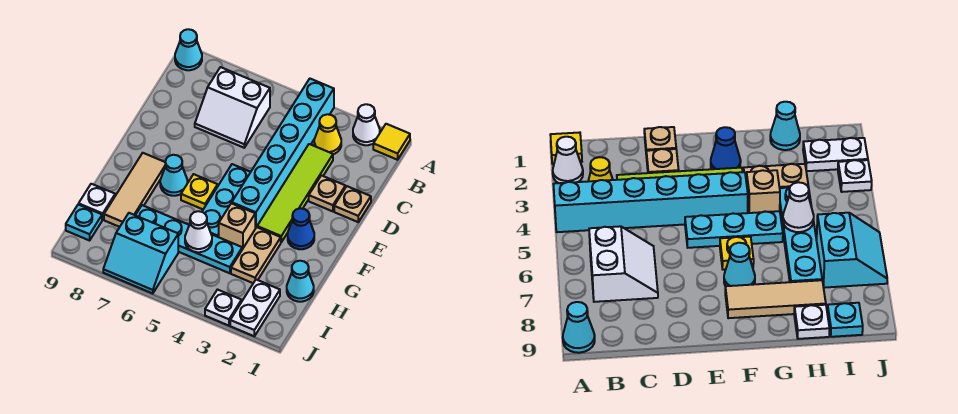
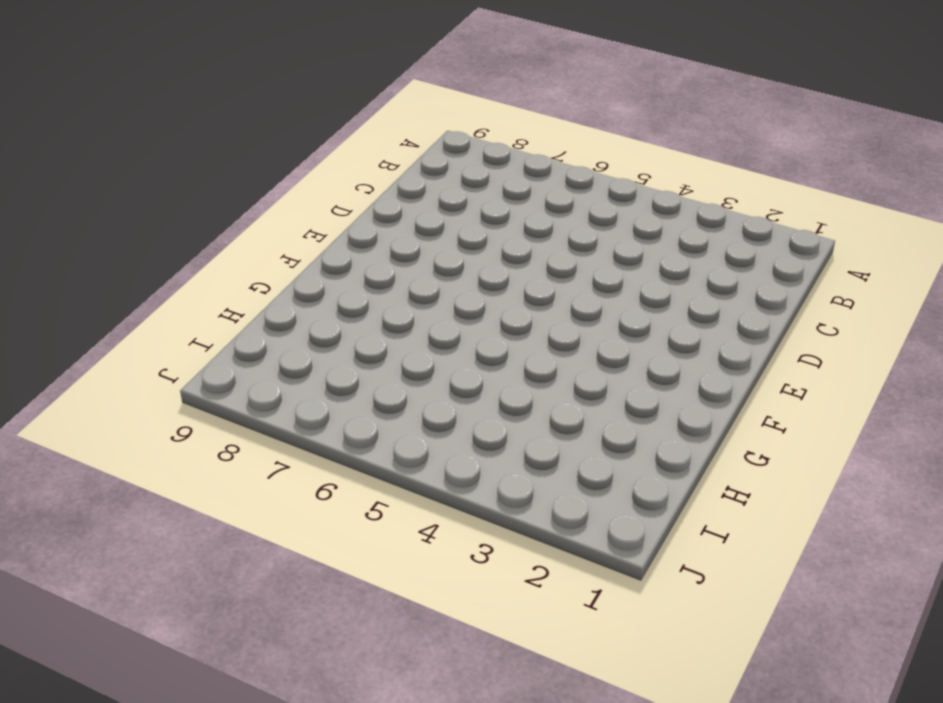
none -> yellow tile A1 level 1
none -> white cone A2 level 1
none -> cyan brick A4:F4 level 1

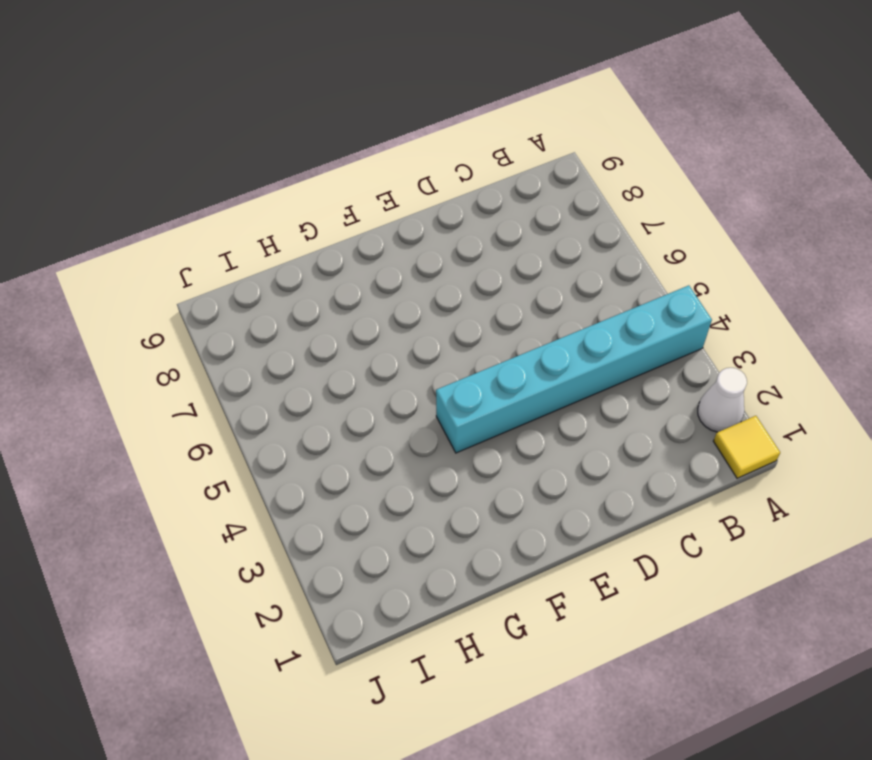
none -> cyan cone A9 level 1
none -> yellow cone B3 level 1
none -> white slope B6:C7 level 1 top B

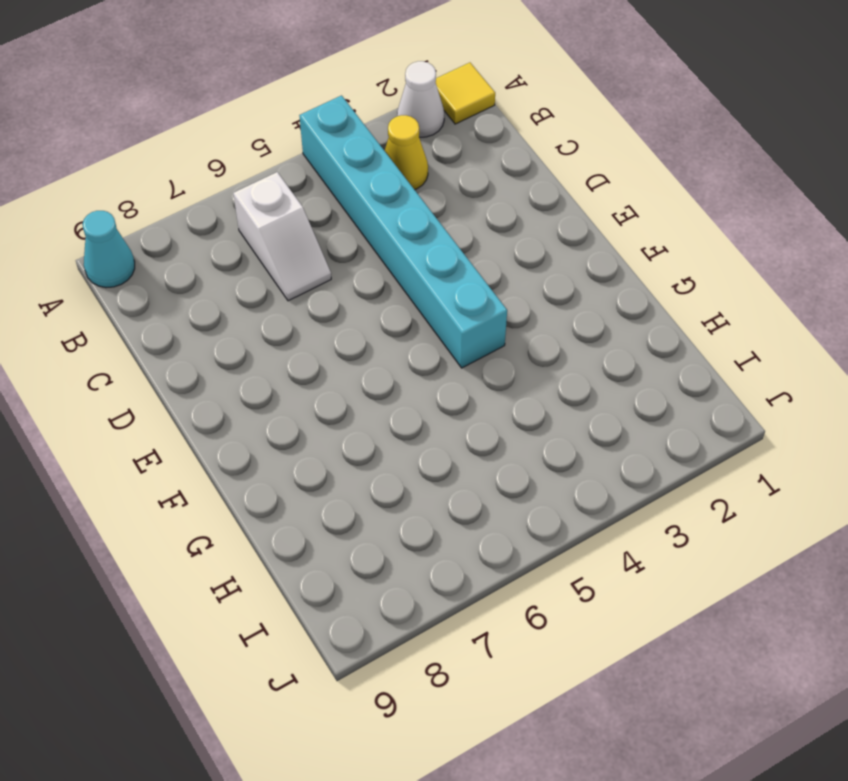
white slope B6:C6 level 1 top B -> white slope B6:C7 level 1 top B
none -> lime tile C3:F3 level 1
none -> tan plate D1 level 1
none -> tan plate D2 level 1

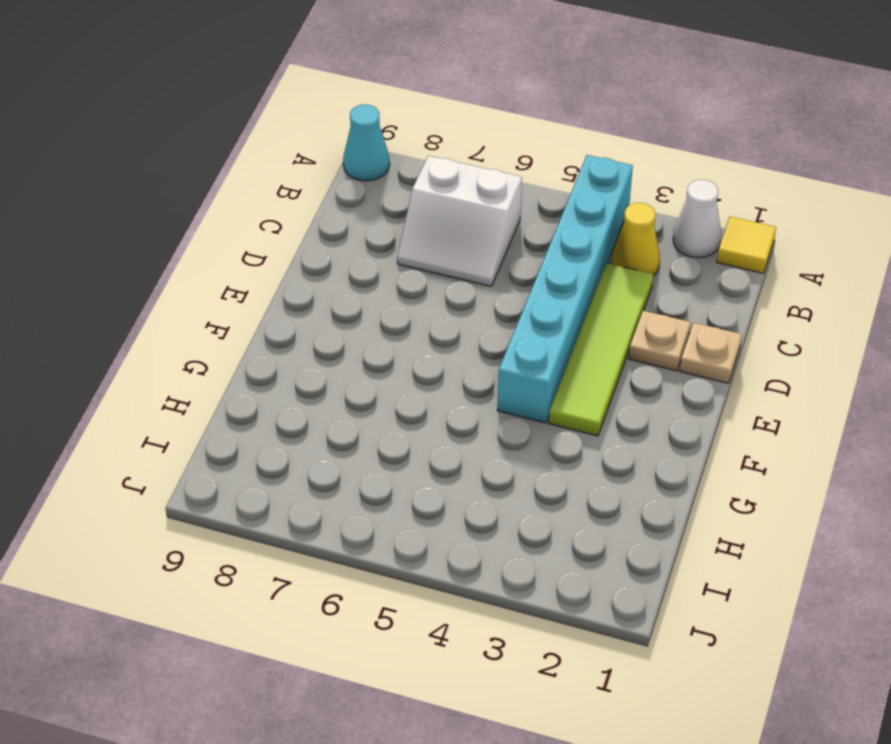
none -> cyan plate E5:G5 level 1
none -> blue cone F2 level 1
none -> yellow plate F6 level 1

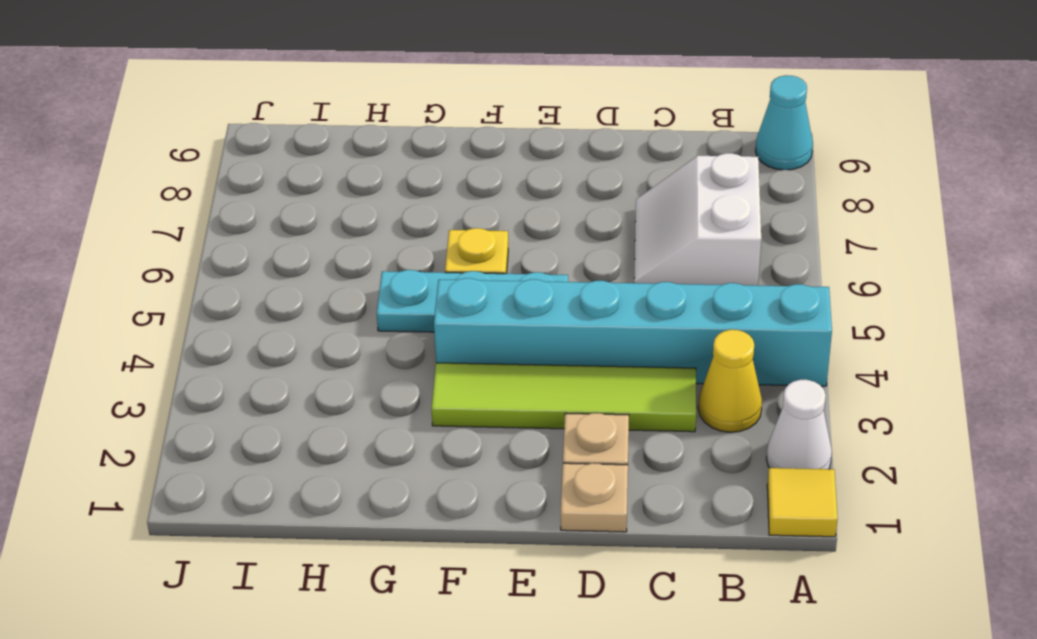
none -> blue cone F2 level 1
none -> cyan cone F7 level 1
none -> tan tile F8:H8 level 1

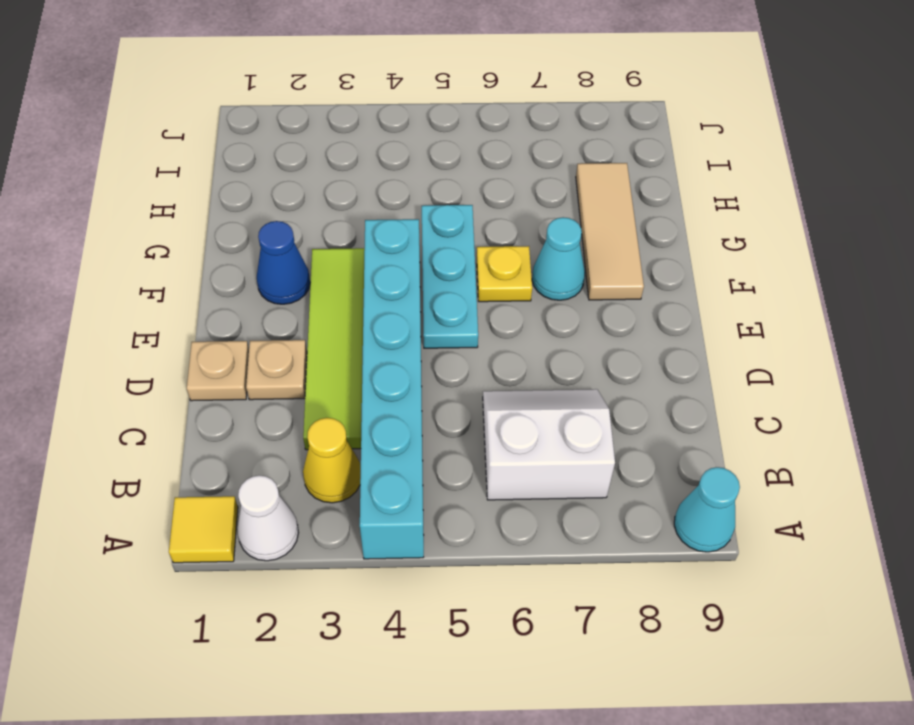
none -> tan plate G3:H3 level 1
none -> tan brick G4 level 1
none -> cyan cone H1 level 1

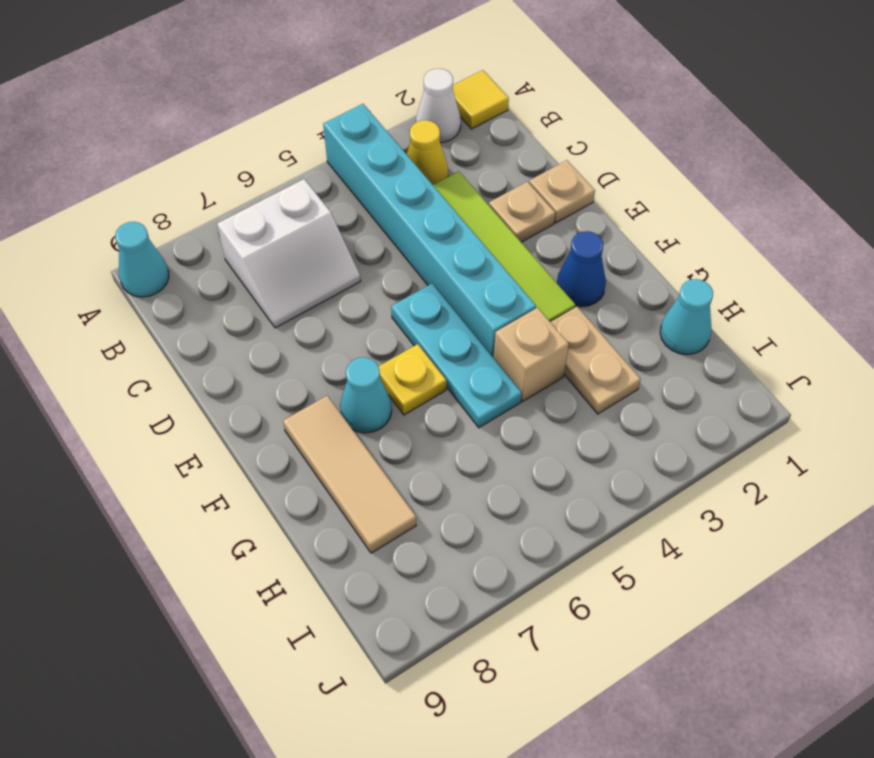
none -> cyan plate H4:H7 level 1
none -> white plate H9 level 1
none -> white plate I2:J2 level 1

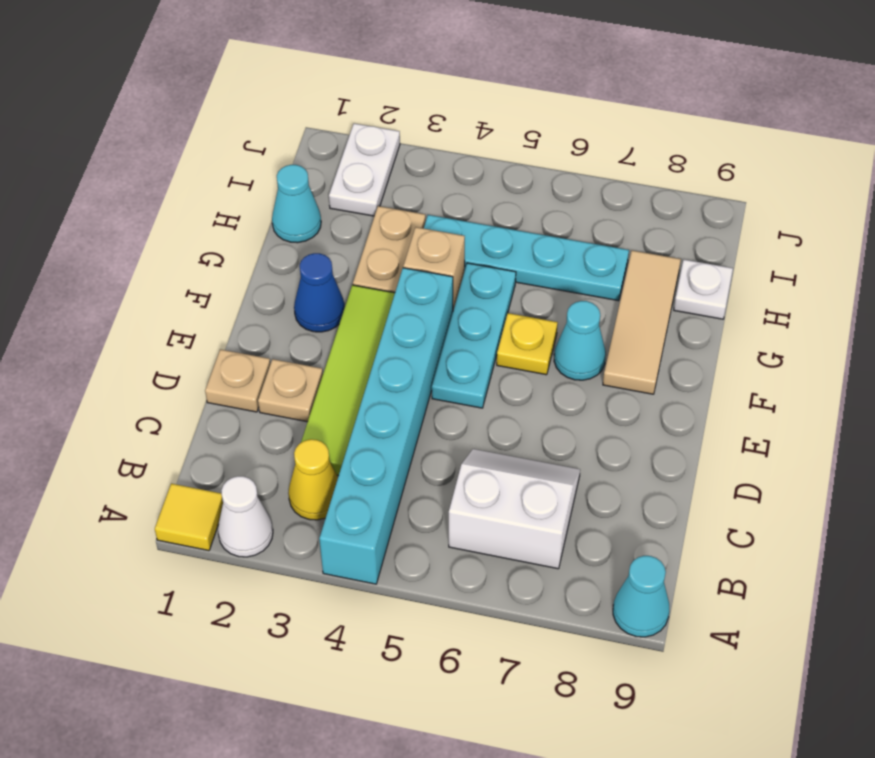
none -> cyan slope I6:J7 level 1 top I
none -> cyan plate I9 level 1
none -> white plate J3 level 1

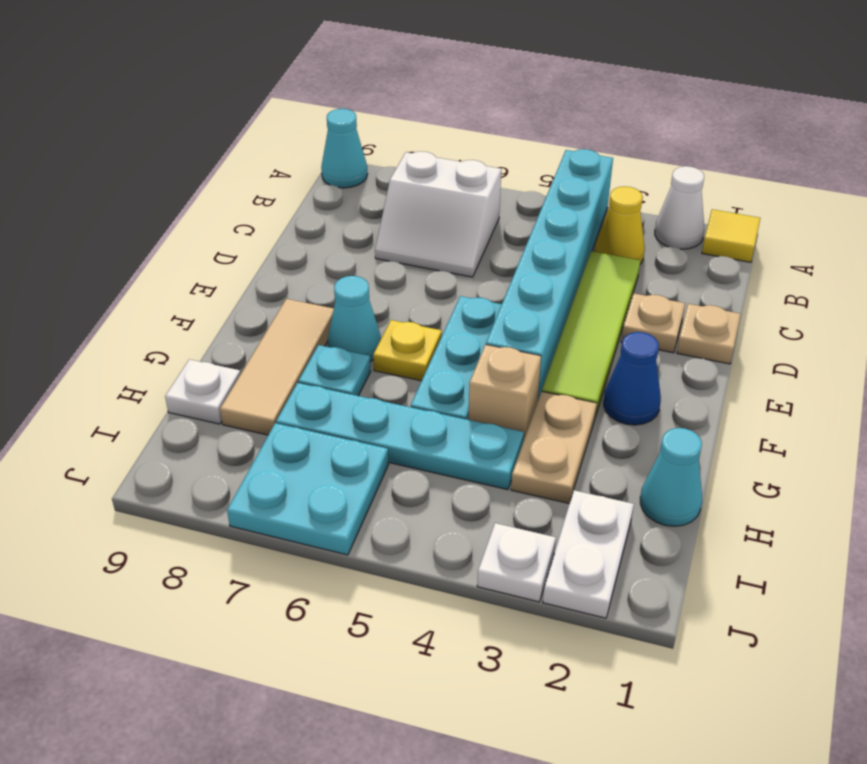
cyan plate G7 level 1 -> cyan plate I9 level 1
cyan plate I6:J7 level 1 -> cyan slope I6:J7 level 1 top I
none -> white cone H5 level 2

